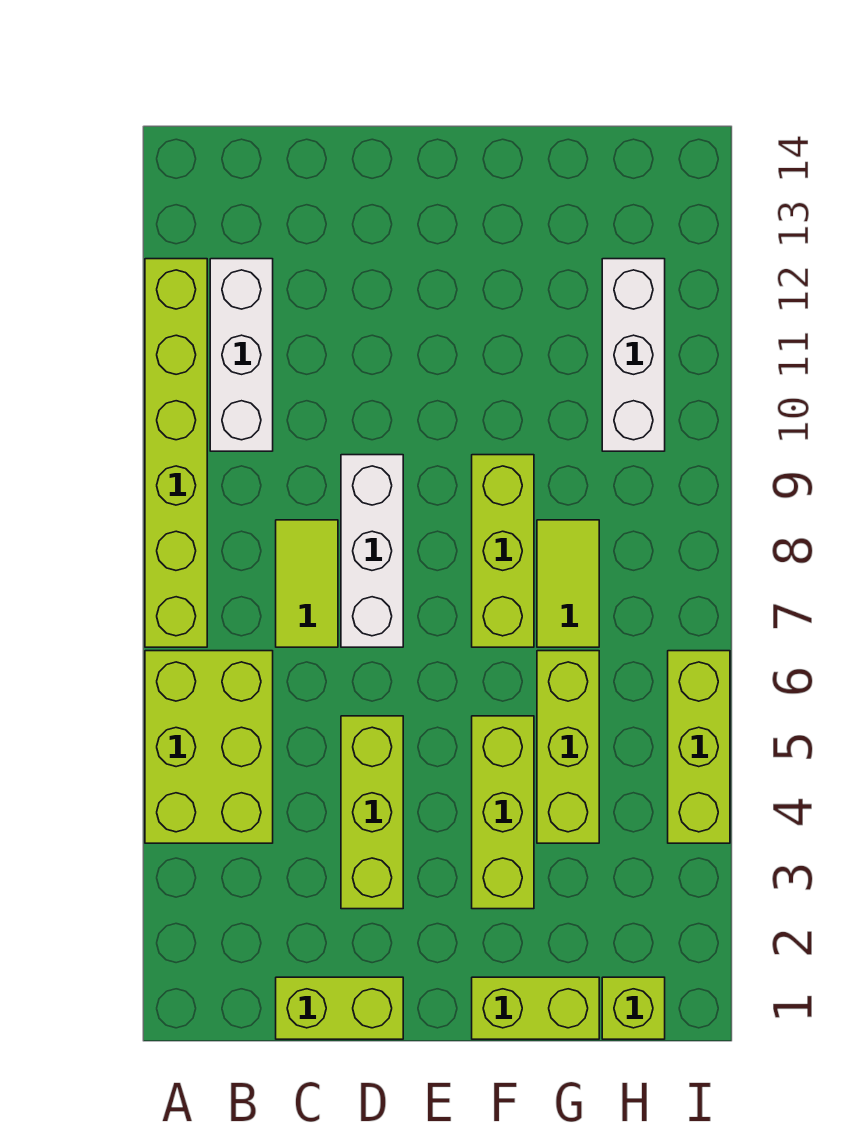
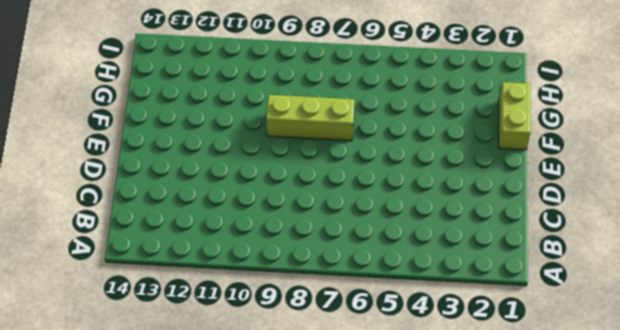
none -> lime brick A4:B6 level 1
none -> lime brick A7:A12 level 1
none -> white brick B10:B12 level 1

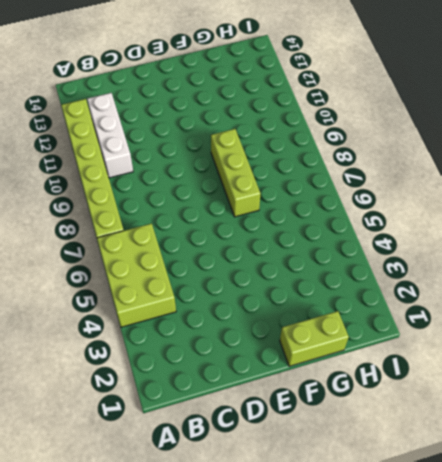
none -> lime brick C1:D1 level 1
none -> lime tile C7:C8 level 1
none -> lime brick D3:D5 level 1

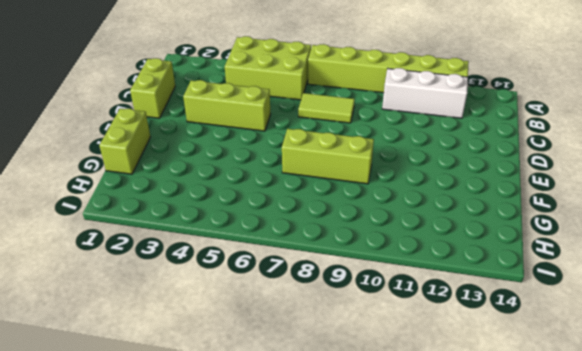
none -> white brick D7:D9 level 1
none -> lime brick F3:F5 level 1
none -> lime brick G4:G6 level 1

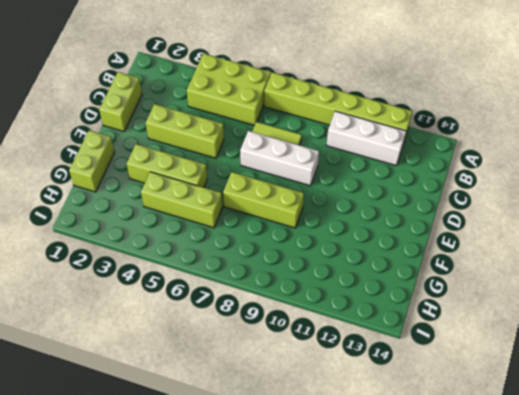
none -> lime tile G7:G8 level 1
none -> lime brick H1 level 1
none -> white brick H10:H12 level 1

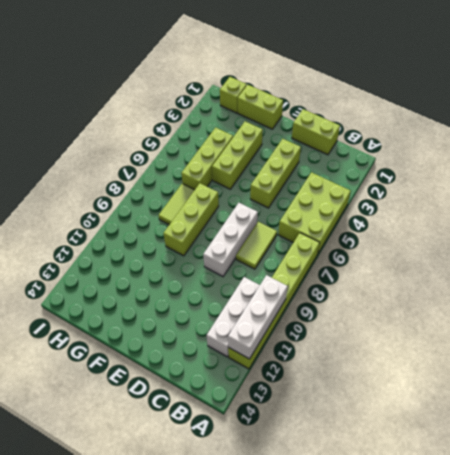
white brick A10:A12 level 2 -> white brick H10:H12 level 1
none -> lime brick I4:I6 level 1

